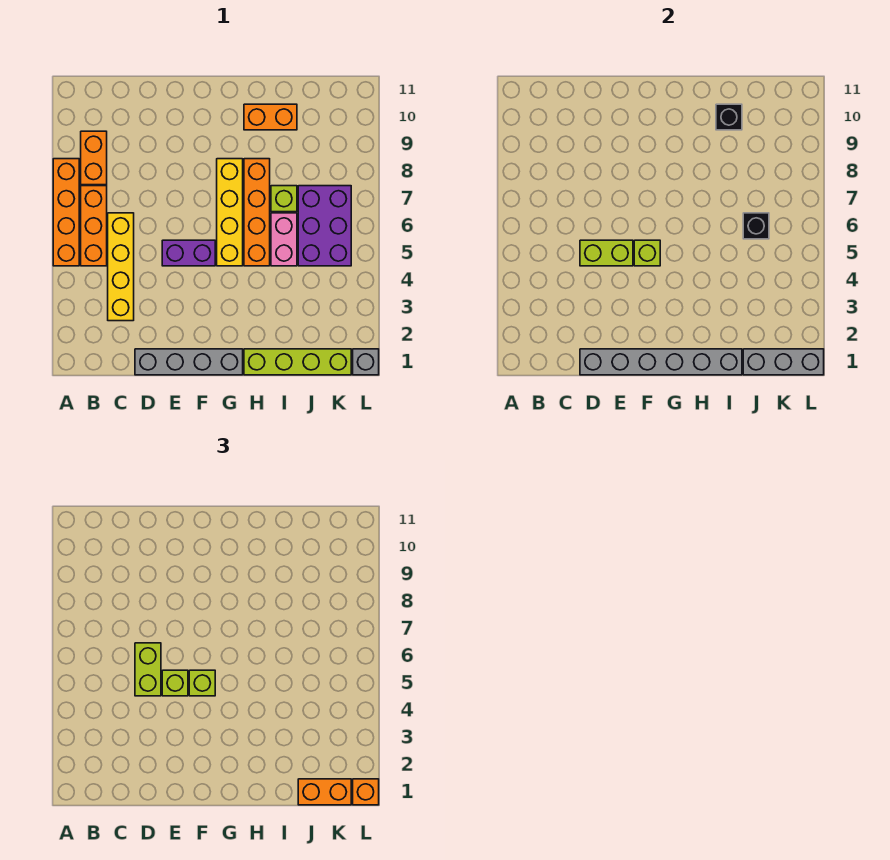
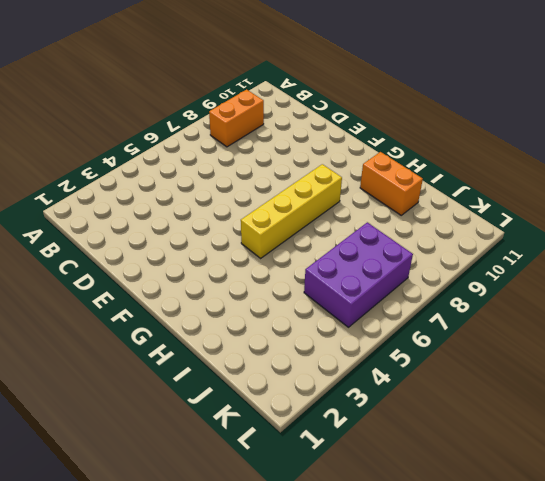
none -> orange brick A5:A8 level 1
none -> orange brick B5:B7 level 1
none -> yellow brick C3:C6 level 1

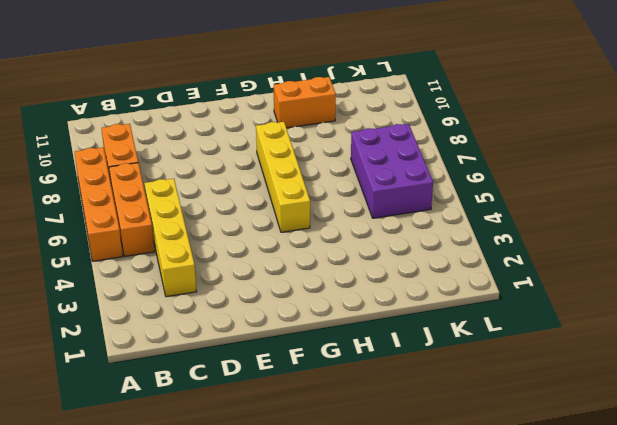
none -> grey brick D1:G1 level 1
none -> purple brick E5:F5 level 1
none -> lime brick H1:K1 level 1

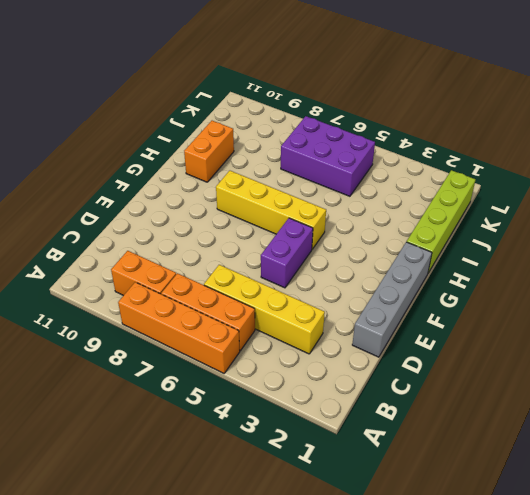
none -> orange brick H5:H8 level 1
none -> pink brick I5:I6 level 1
none -> lime brick I7 level 1

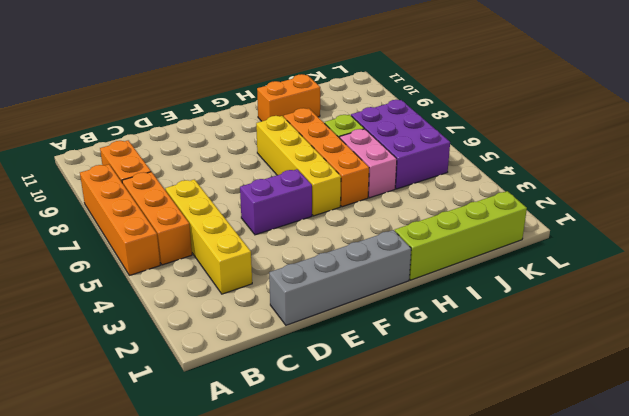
none -> grey brick L1 level 1
none -> grey brick D1:I1 level 2
none -> lime brick D5:E5 level 2

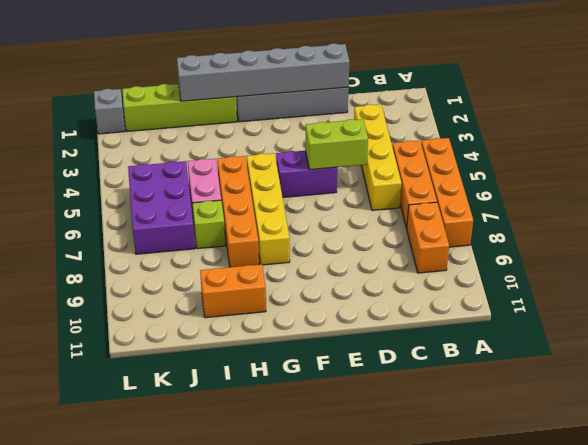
none -> lime brick F5 level 2
none -> black brick I10 level 2
none -> grey brick J1:L1 level 2

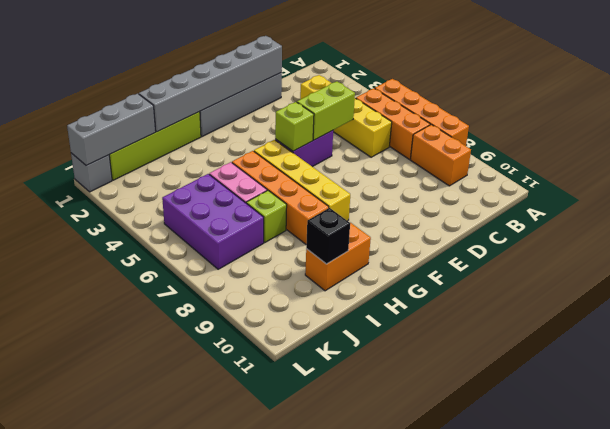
none -> black brick J6 level 2
none -> lime brick D5:D6 level 3
none -> lime brick E5 level 3

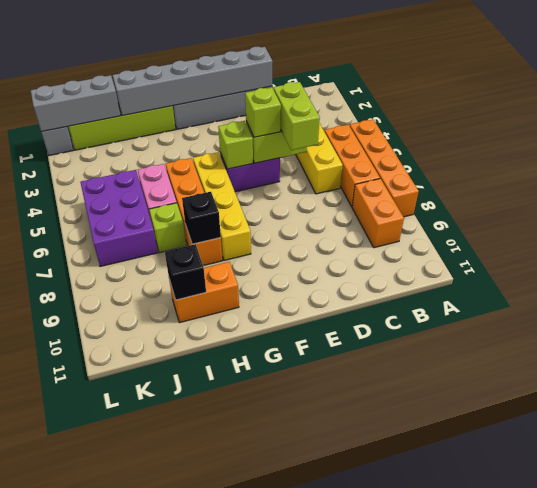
black brick H8 level 2 -> black brick J6 level 2
none -> lime brick F5 level 3
none -> orange brick J1:K1 level 3
none -> orange brick L1 level 3

